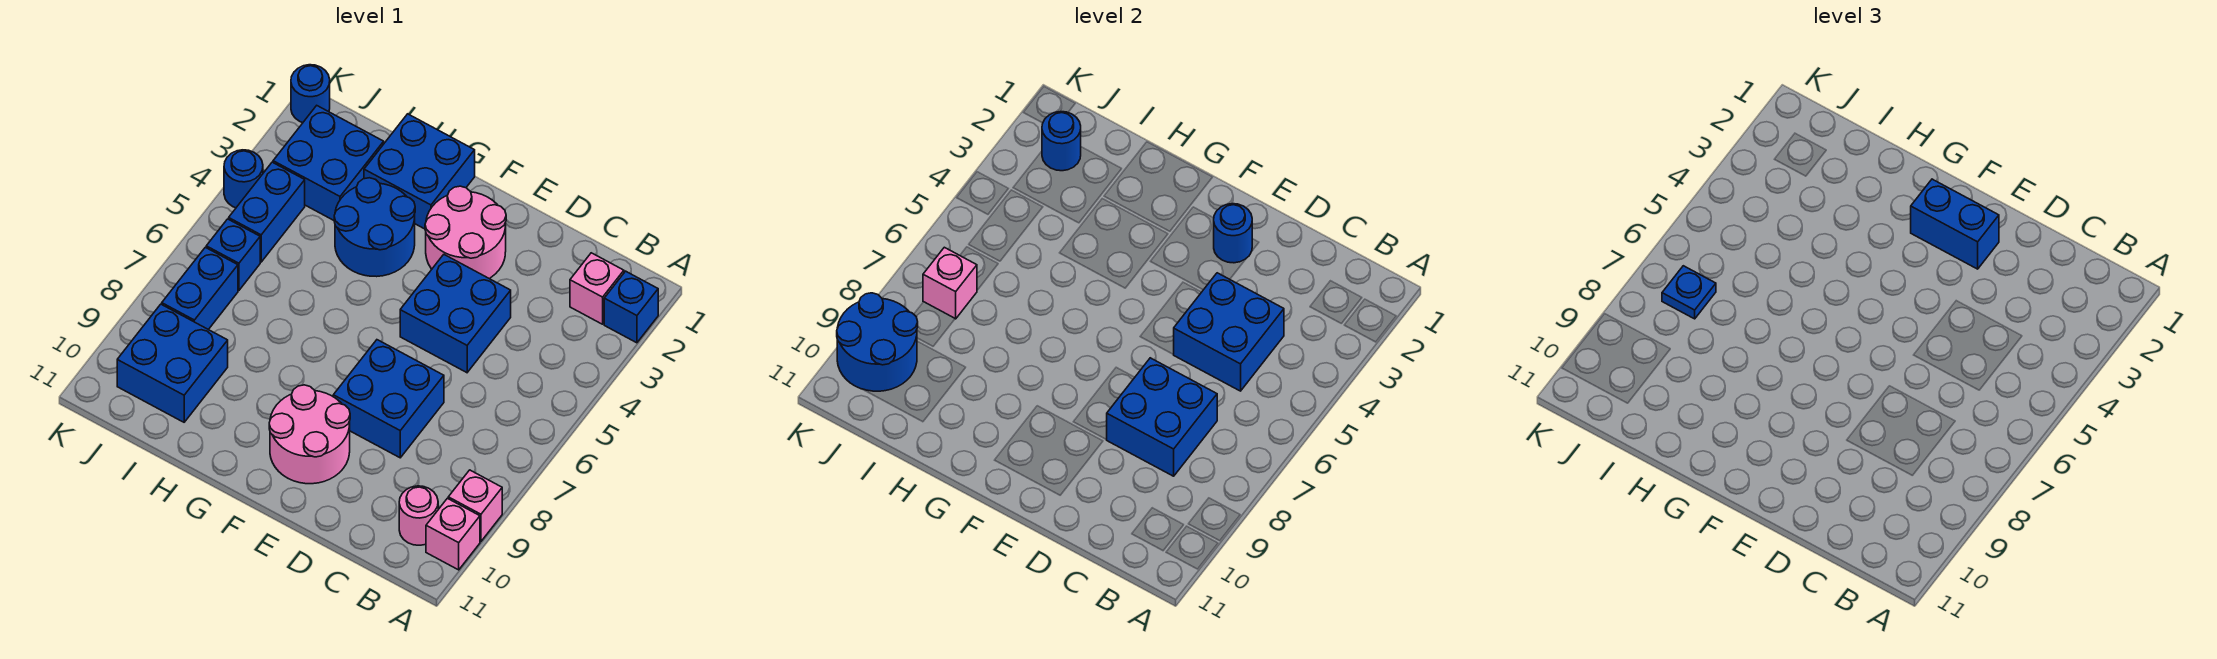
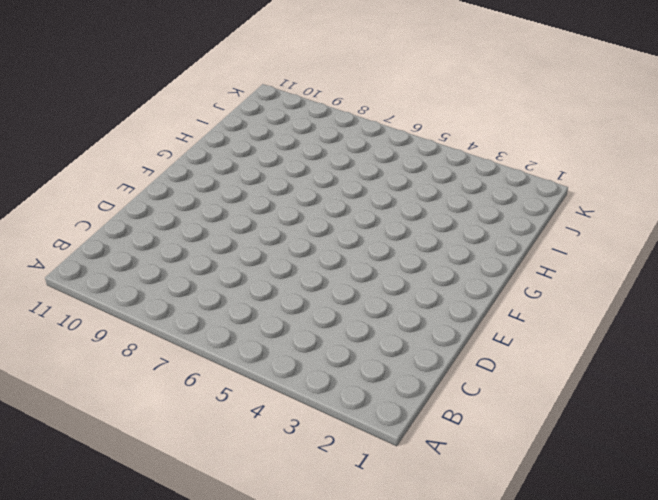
none -> blue brick A2 level 1
none -> pink brick A9 level 1
none -> pink brick A10 level 1

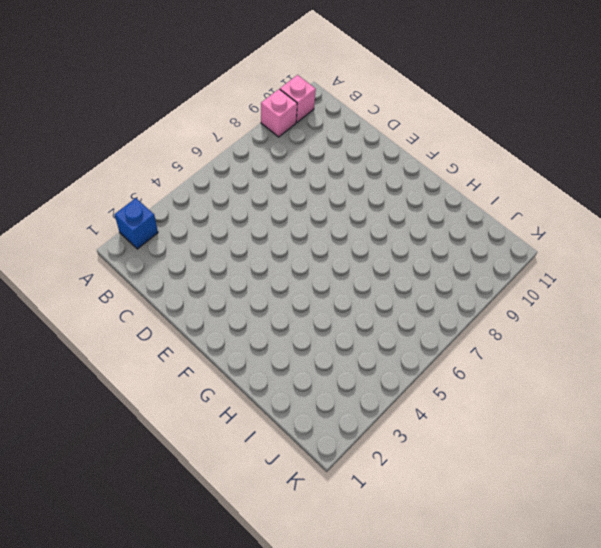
none -> pink brick B2 level 1
none -> pink round brick B10 level 1
none -> blue brick D4:E5 level 1

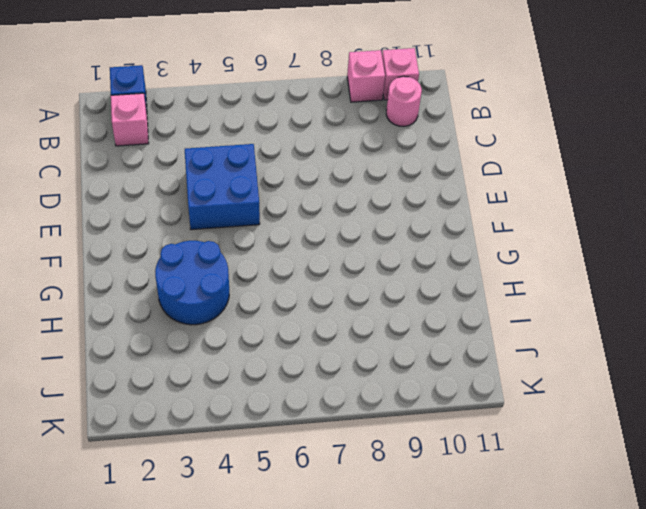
none -> blue brick D7:E8 level 1
none -> pink round brick E2:F3 level 1
none -> pink round brick E9:F10 level 1

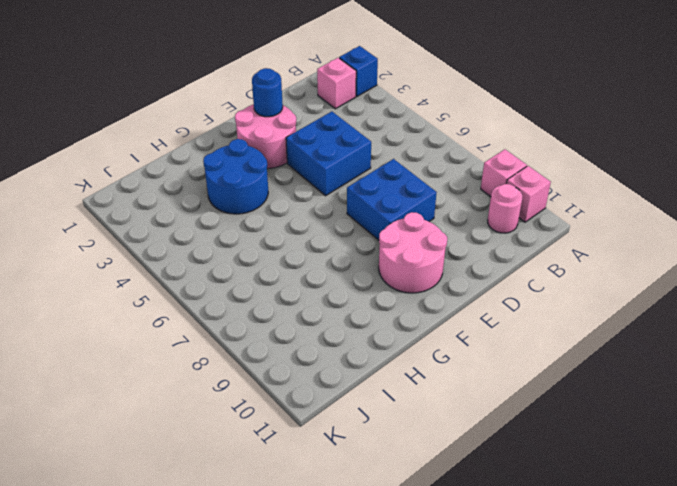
none -> blue brick G1:H2 level 1
none -> blue brick I2:J3 level 1
none -> blue brick I9:J10 level 1

